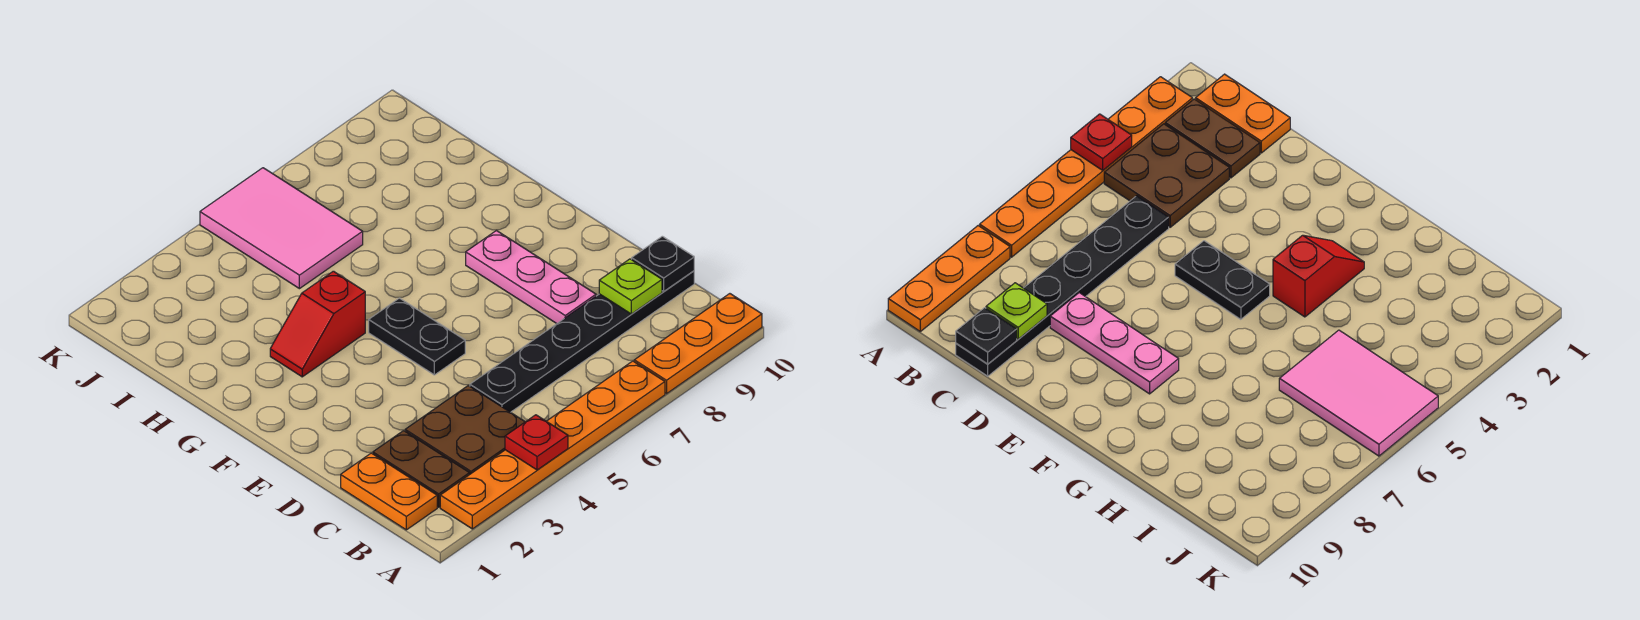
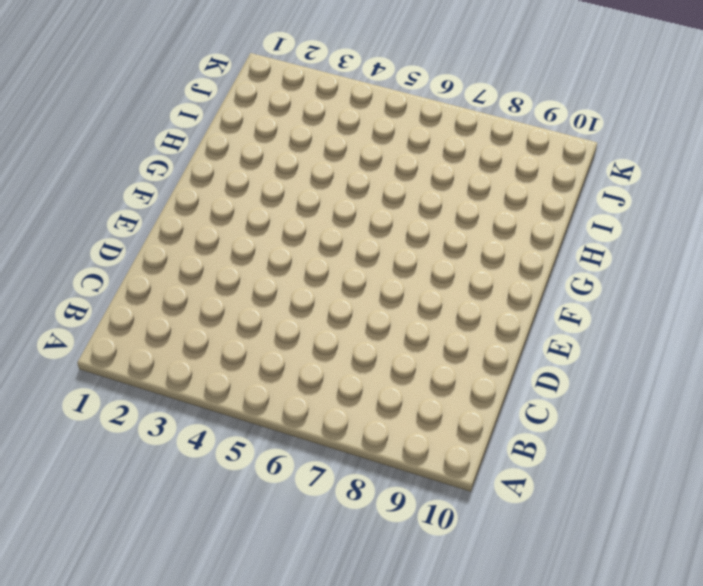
none -> orange plate A2:A7 level 1
none -> orange plate A8:A10 level 1
none -> orange plate B1:C1 level 1

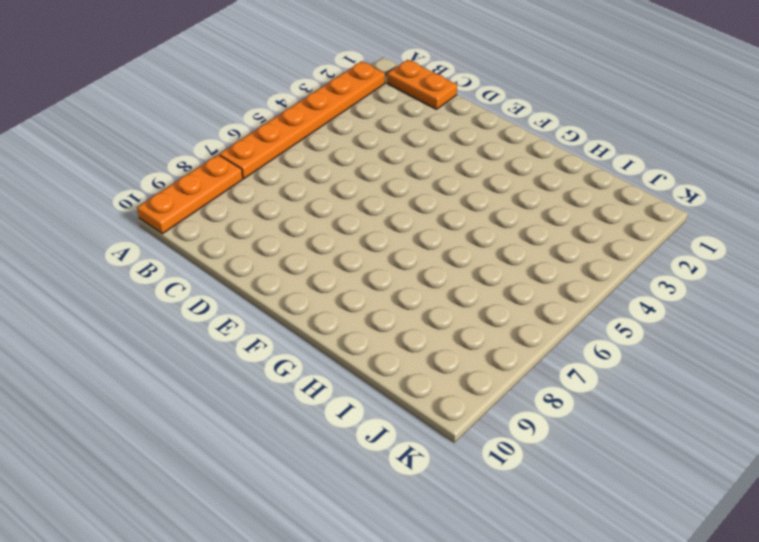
none -> brown plate B2:C2 level 1
none -> brown plate B3:C4 level 1
none -> black plate C5:C10 level 1

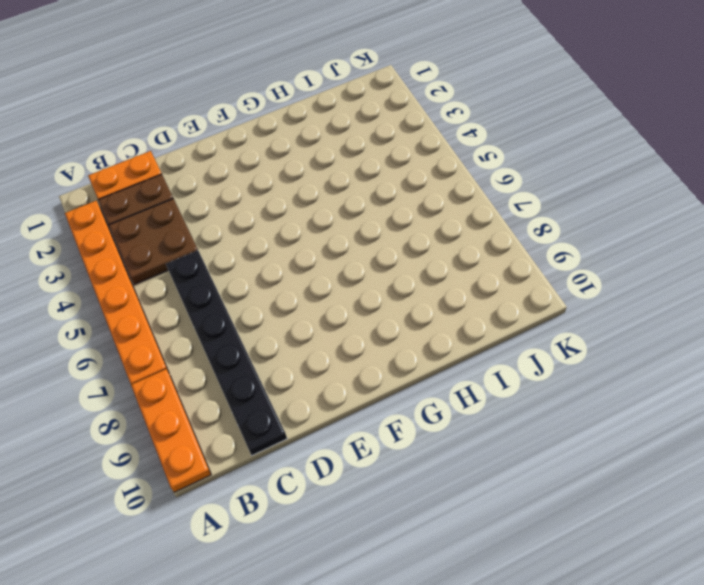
none -> pink plate D8:F8 level 1
none -> black plate E5:F5 level 1
none -> red slope G3:G4 level 1 top 4

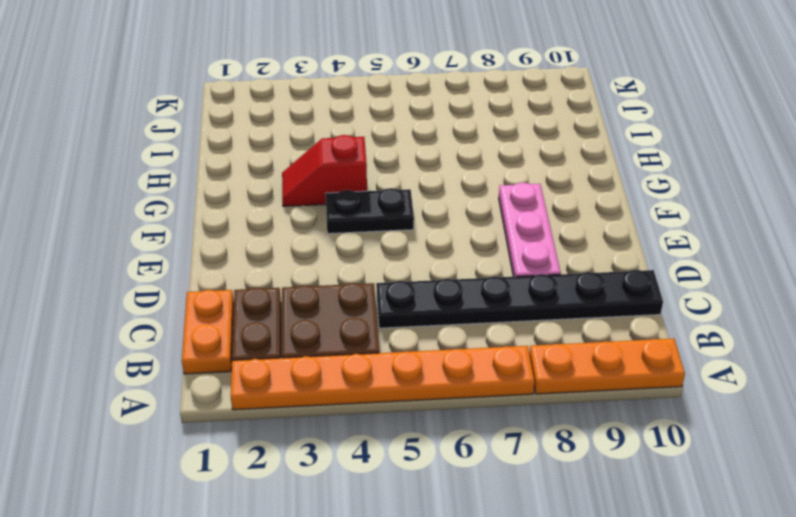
black plate F4:F5 level 1 -> black plate E5:F5 level 1
none -> pink tile I5:K6 level 1
none -> red plate A4 level 2
none -> lime plate C9 level 2

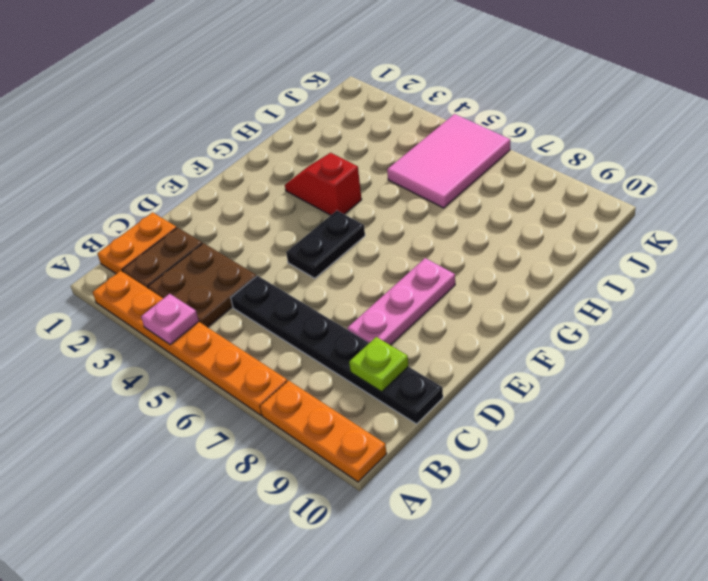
pink plate A4 level 2 -> red plate A4 level 2
none -> black plate C10 level 2

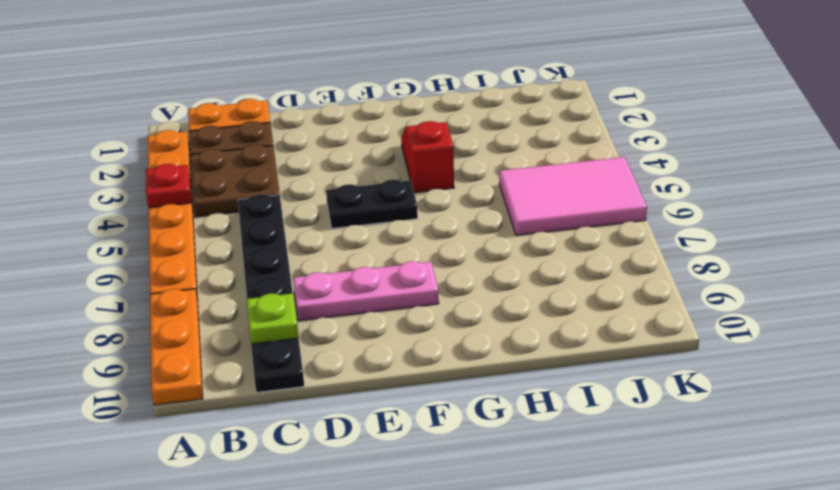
none -> black plate C10 level 2

